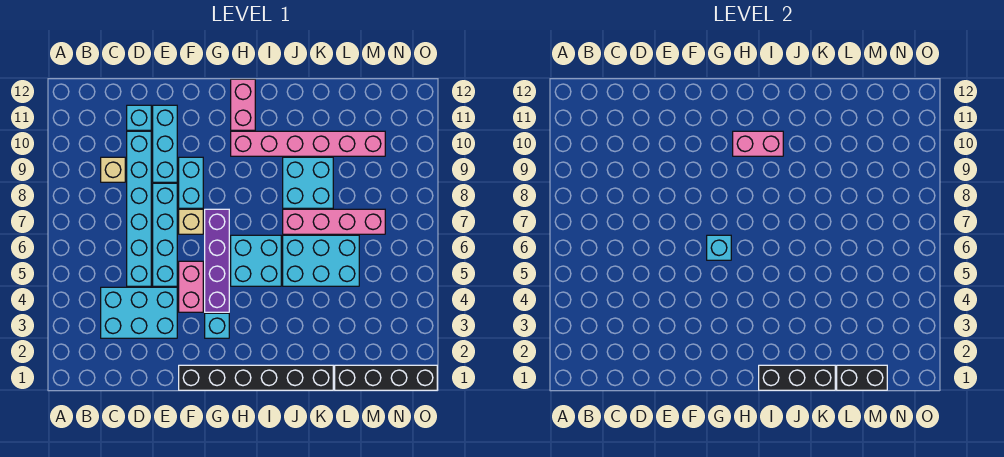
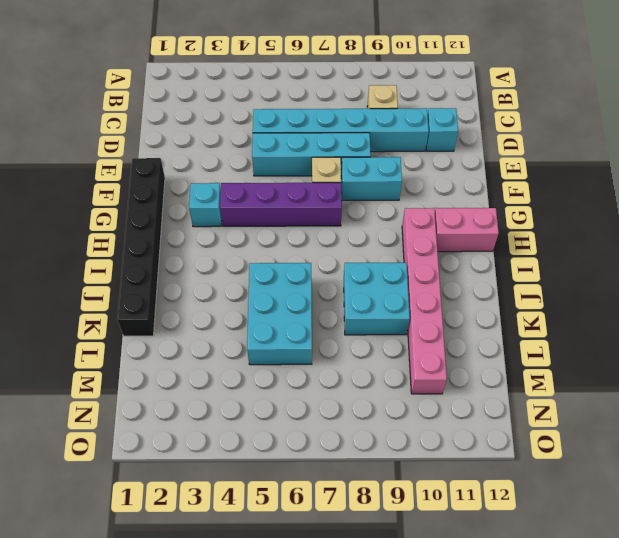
none -> cyan brick C3:E4 level 1
none -> cyan brick E9:E11 level 1
none -> pink brick F4:F5 level 1

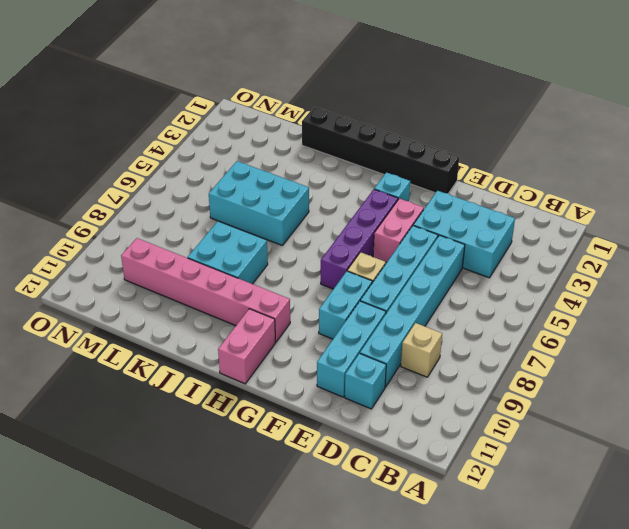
none -> cyan brick H5:I6 level 1
none -> pink brick J7:M7 level 1
none -> black brick L1:O1 level 1

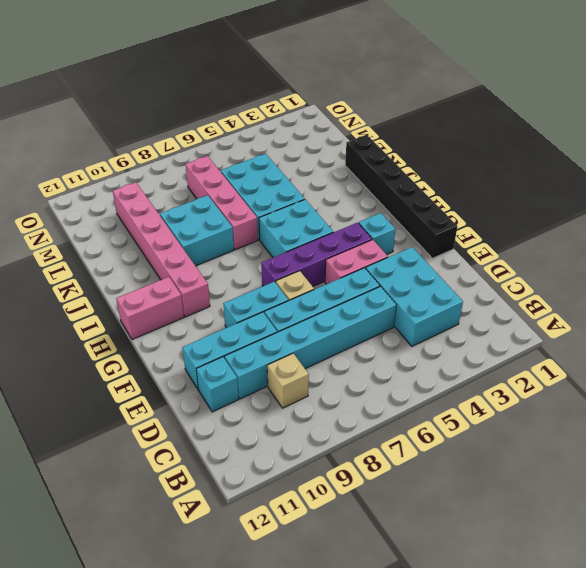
none -> black brick L1:O1 level 1
none -> cyan brick G6 level 2
none -> pink brick H10:I10 level 2

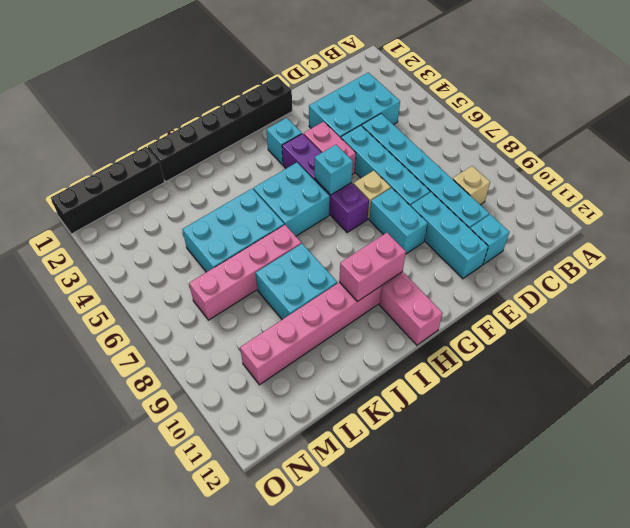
none -> black brick I1:K1 level 2
none -> black brick L1:M1 level 2

